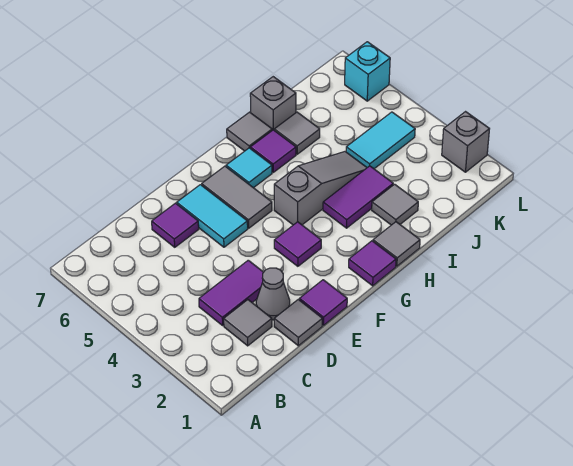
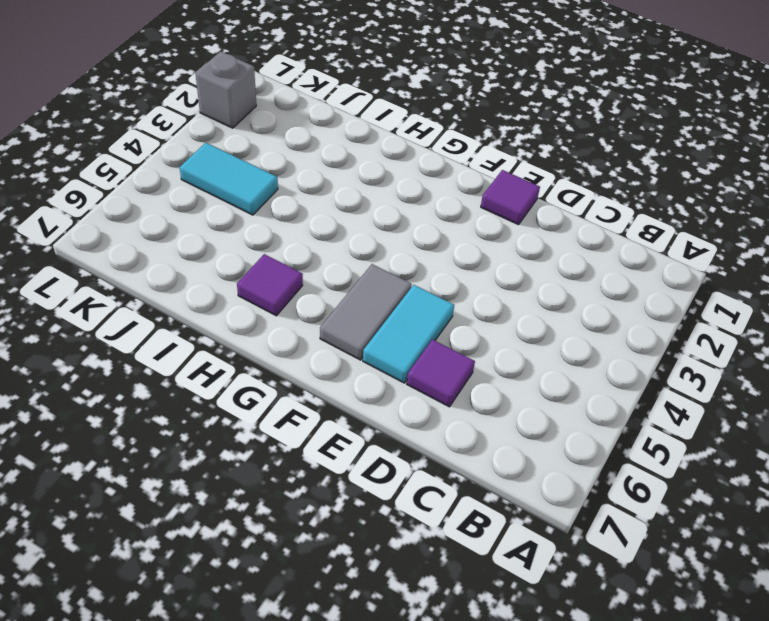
none -> grey tile C2 level 1
none -> purple tile C3:D3 level 1
none -> grey tile D1 level 1

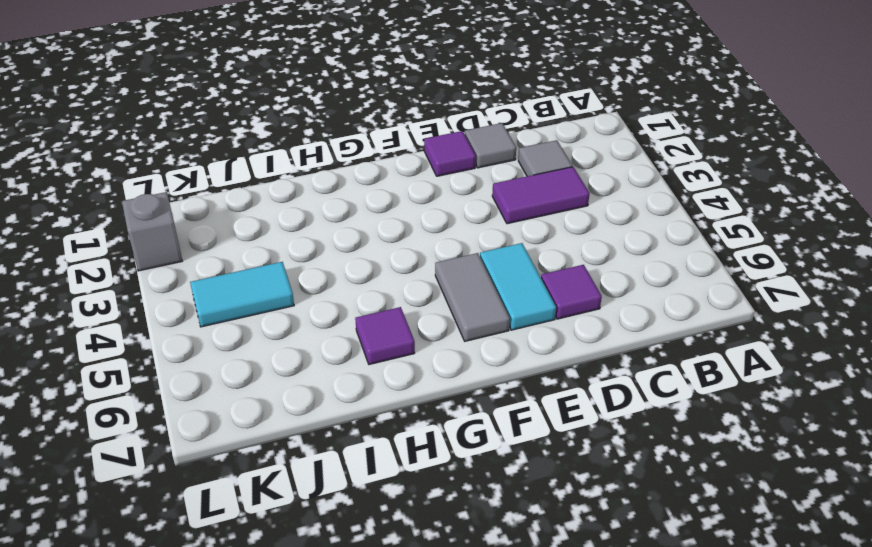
none -> grey cone D2 level 1
none -> purple tile F3 level 1
none -> purple tile G1 level 1

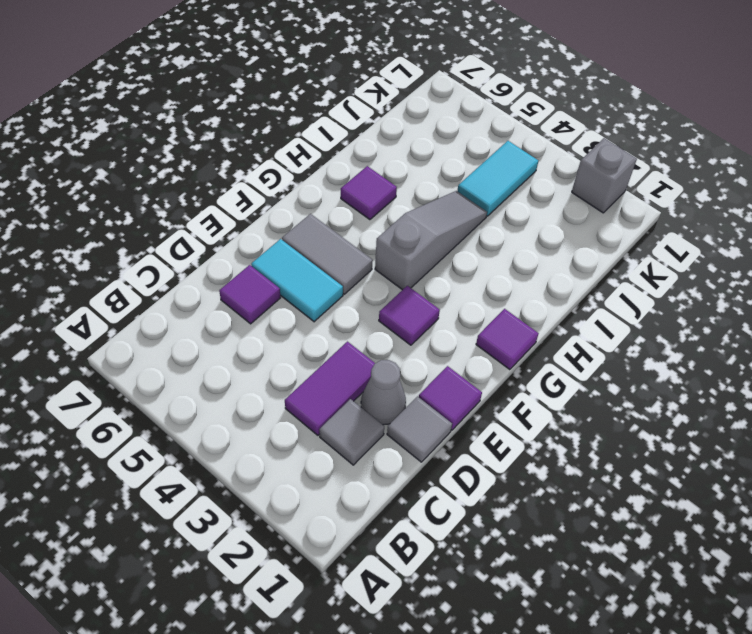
none -> cyan tile G6 level 1
none -> grey tile H1 level 1
none -> purple tile H3:I3 level 1

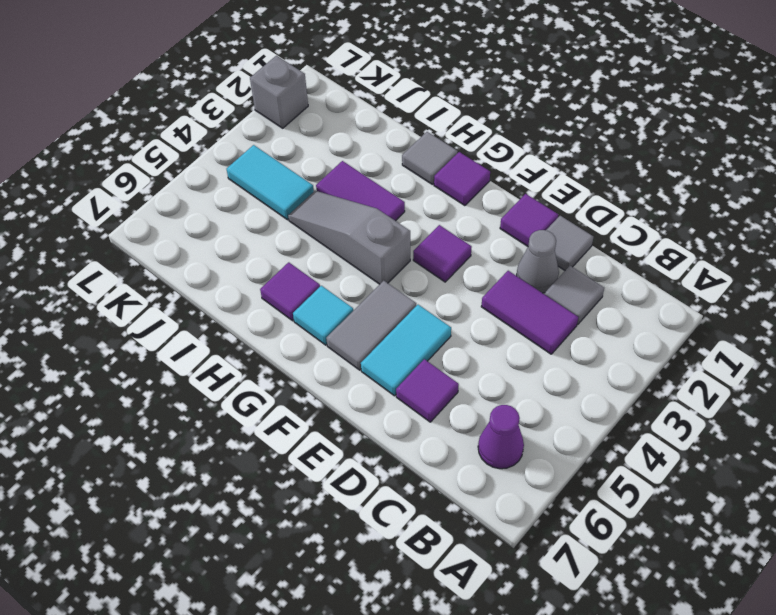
purple cone B6 level 1 -> none
none -> grey tile H7 level 1
none -> grey tile I2 level 1
none -> grey tile I6 level 1

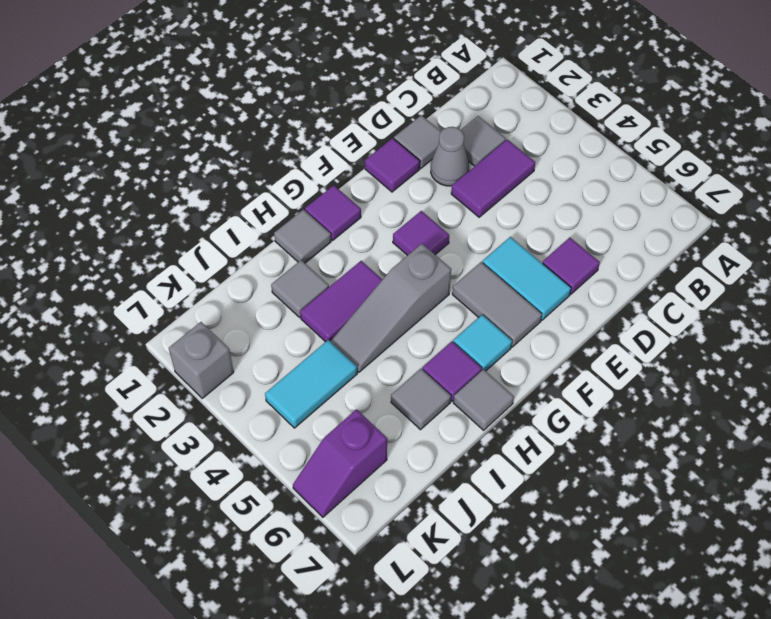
purple slope K6:L6 level 1 top K -> cyan brick L6 level 1
none -> grey brick I7 level 1

